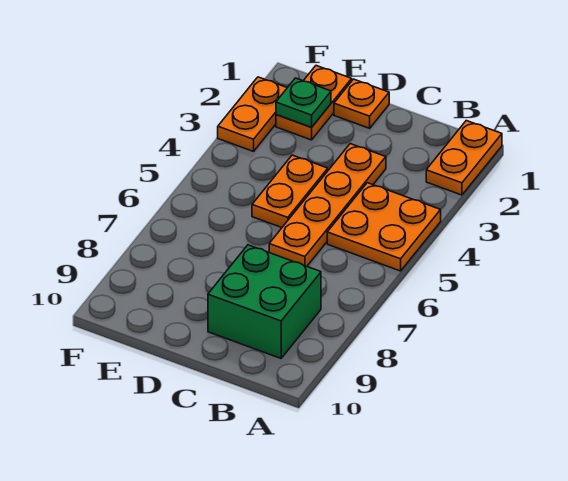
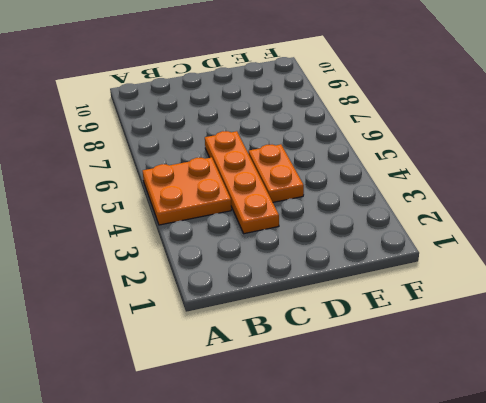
none -> orange plate A1:A2 level 1
none -> green brick B8:C9 level 1

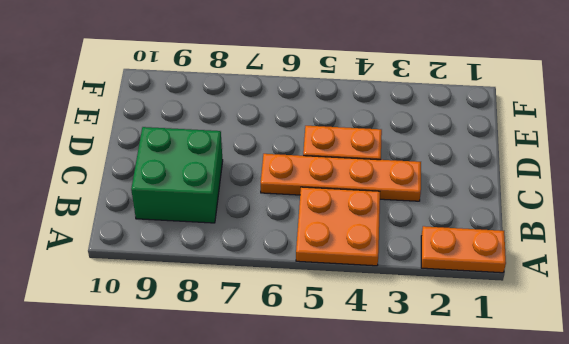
none -> orange plate D1 level 1
none -> orange plate E1:E2 level 1

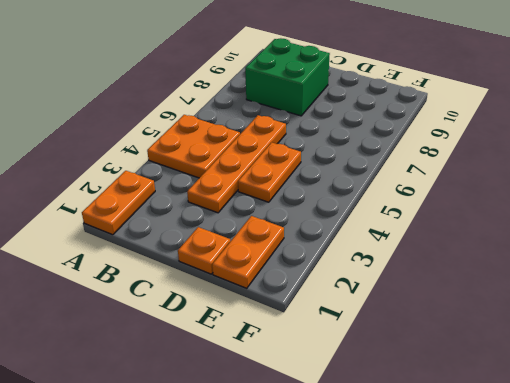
none -> orange plate F2:F3 level 1
none -> green plate E2 level 2

